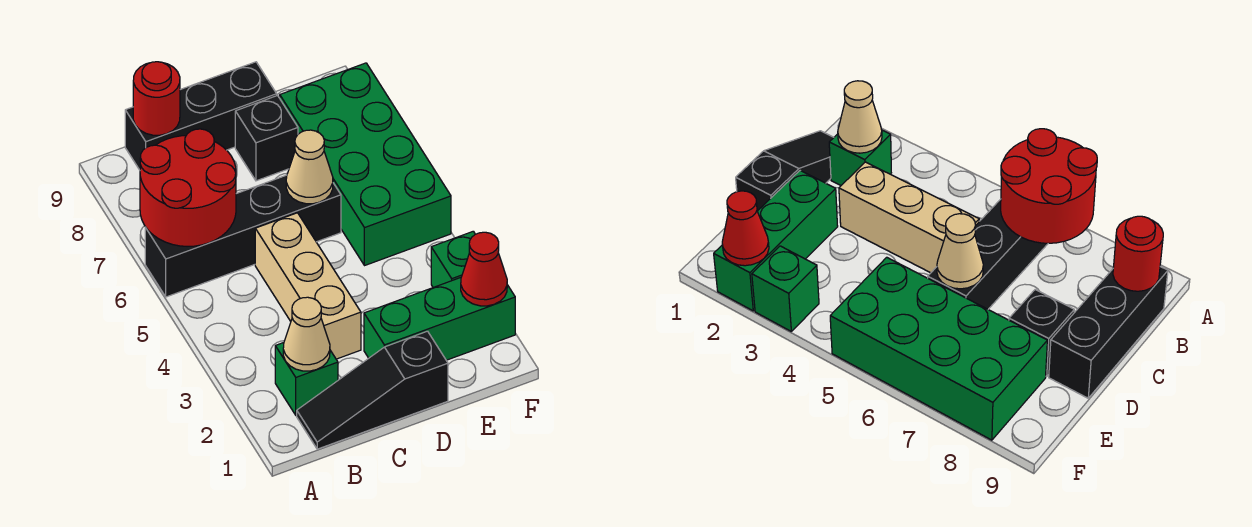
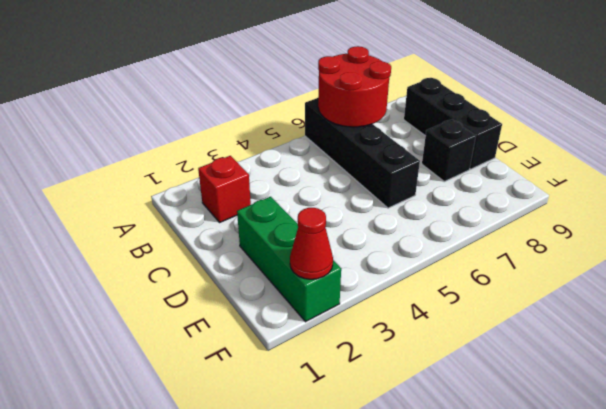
red brick B2 level 1 -> green brick B2 level 1
none -> black slope B1:D1 level 1 top D
none -> tan brick C3:C5 level 1
none -> green brick E5:F8 level 1

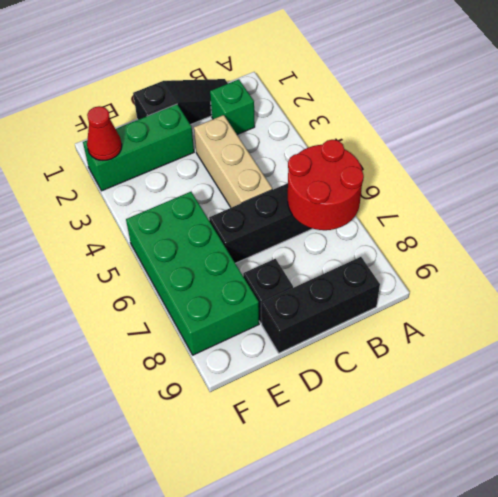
none -> green brick F3 level 1
none -> tan cone B2 level 2
none -> red round brick B9 level 2

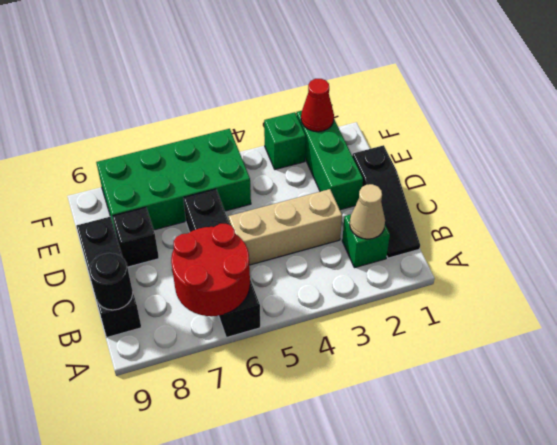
black round brick B9 level 2 -> red round brick B9 level 2
none -> tan cone D6 level 2

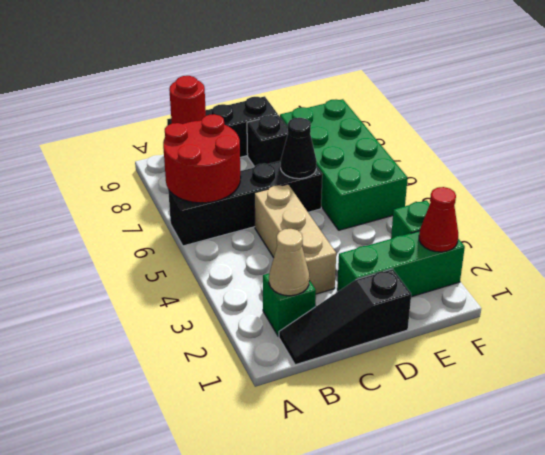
black cone D6 level 2 -> tan cone D6 level 2

